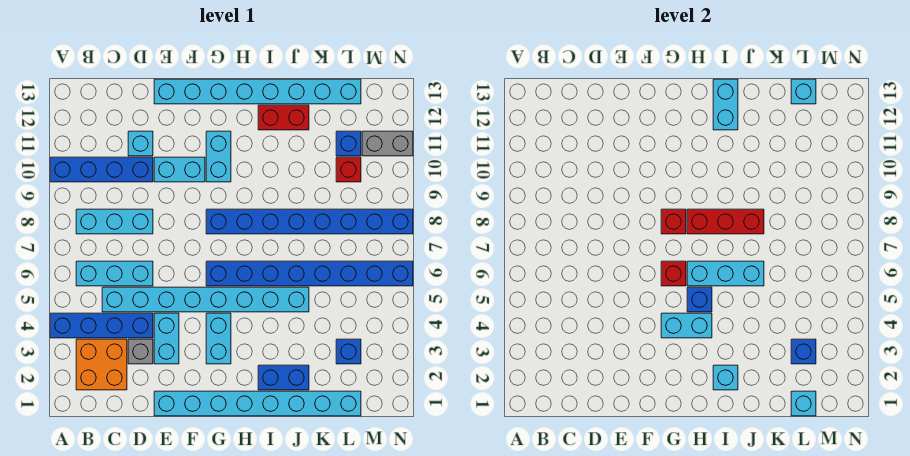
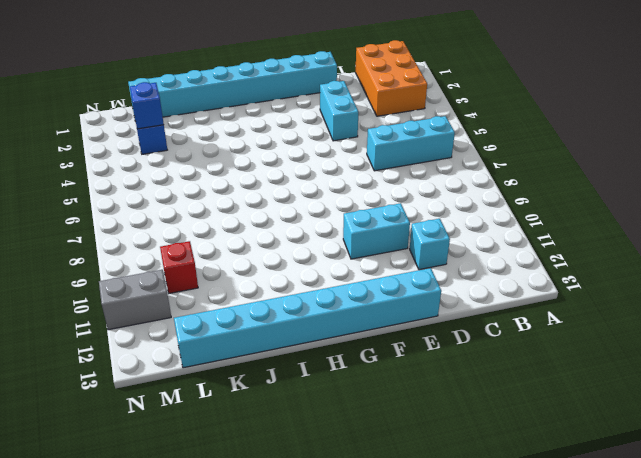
orange brick B1:C3 level 1 -> orange brick B2:C3 level 1
none -> blue brick A4:D4 level 1
none -> blue brick A10:D10 level 1
none -> cyan brick B8:D8 level 1
none -> cyan brick C5:J5 level 1

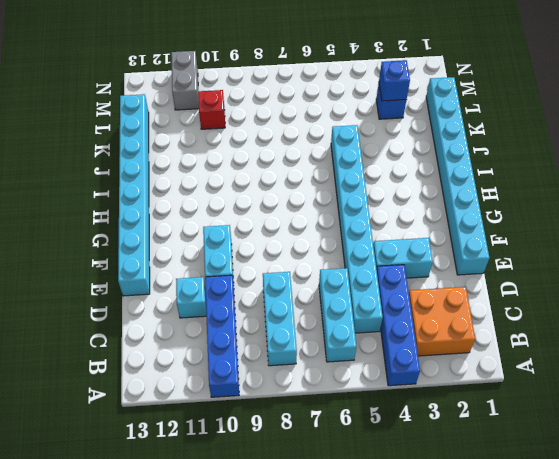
none -> grey brick D3 level 1
none -> cyan brick G3:G4 level 1
none -> blue brick G6:N6 level 1
none -> blue brick G8:N8 level 1

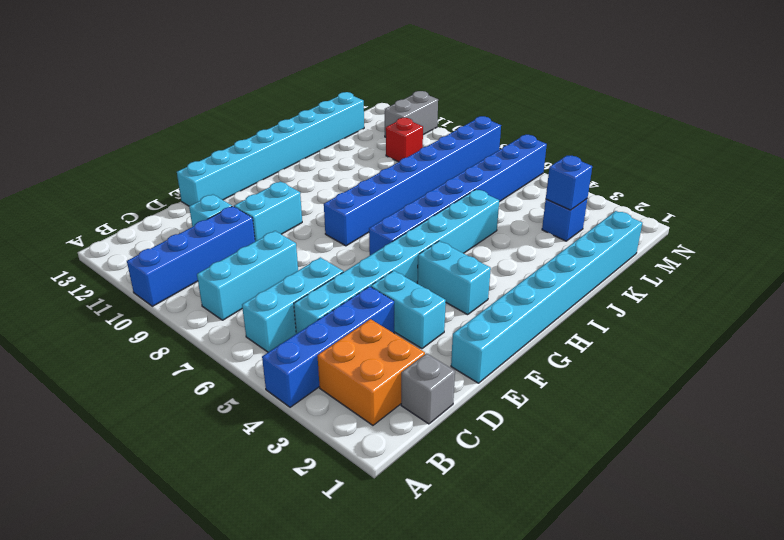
grey brick C1 level 1 -> grey brick D3 level 1
none -> cyan brick G10:G11 level 1
none -> blue brick I2:J2 level 1
none -> red brick I12:J12 level 1
none -> blue brick L11 level 1

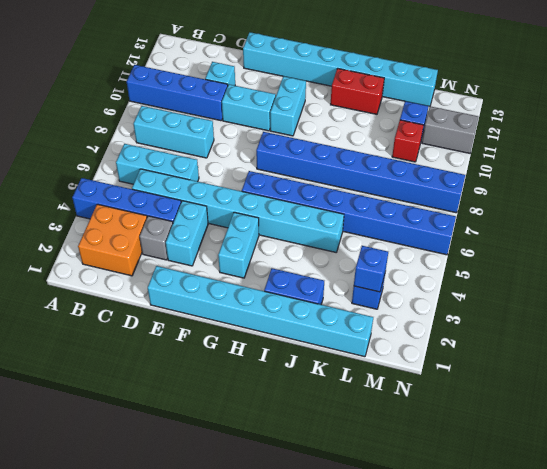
none -> cyan brick G4:H4 level 2
none -> red brick G6 level 2
none -> red brick G8 level 2
none -> blue brick H5 level 2

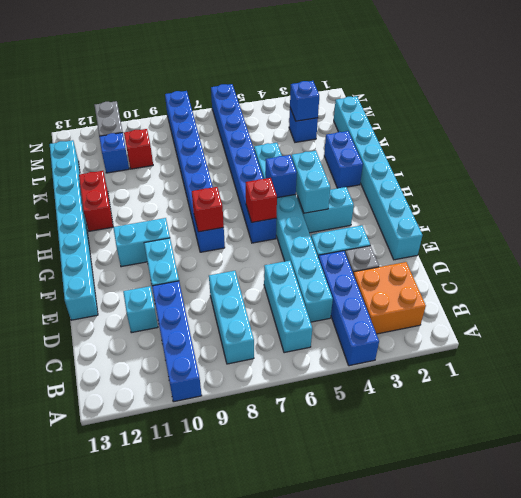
none -> cyan brick H6:J6 level 2
none -> red brick H8:J8 level 2
none -> cyan brick I2 level 2
none -> cyan brick I12:I13 level 2

